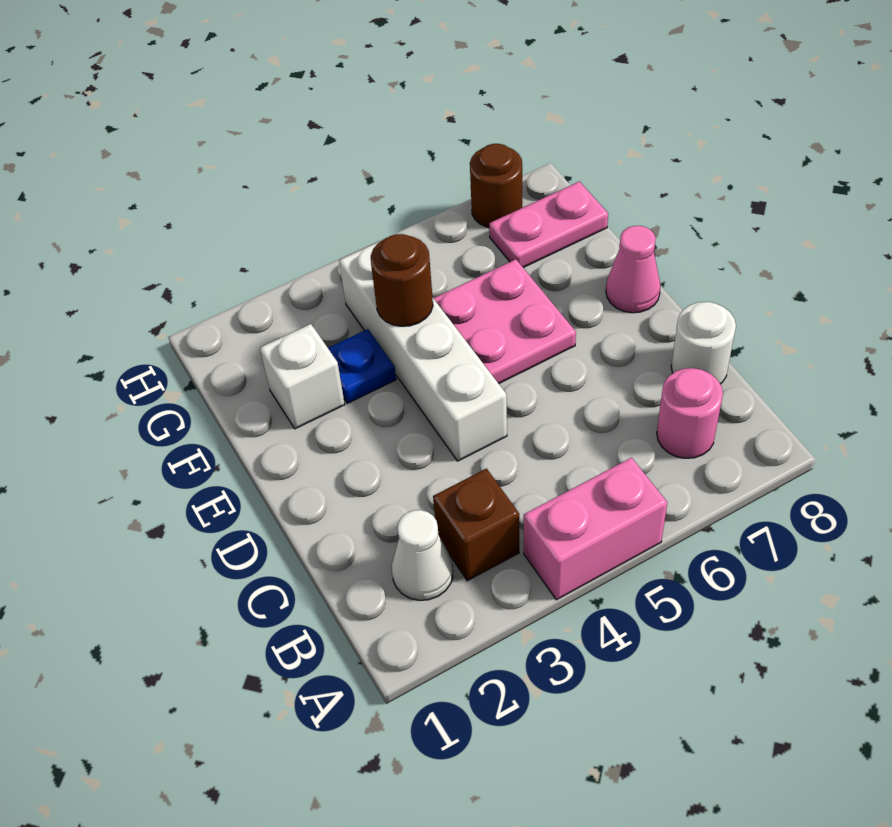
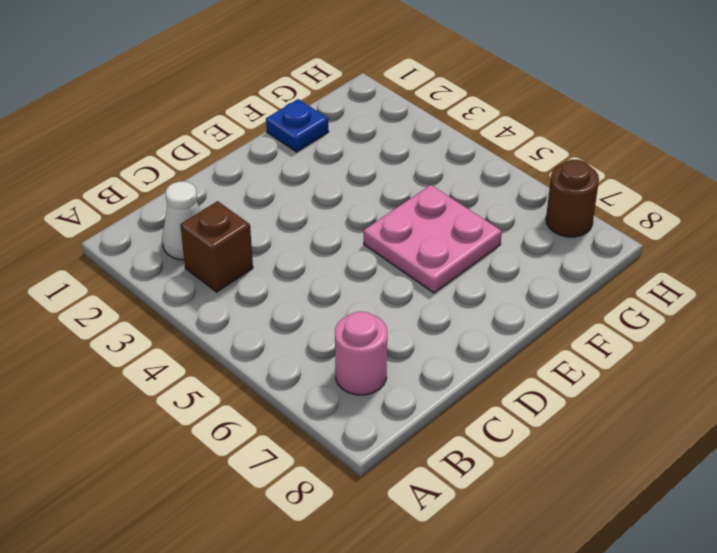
blue plate F1 level 1 -> blue plate F3 level 1
none -> pink brick A4:A5 level 1
none -> white round brick C8 level 1
none -> white brick D4:G4 level 1

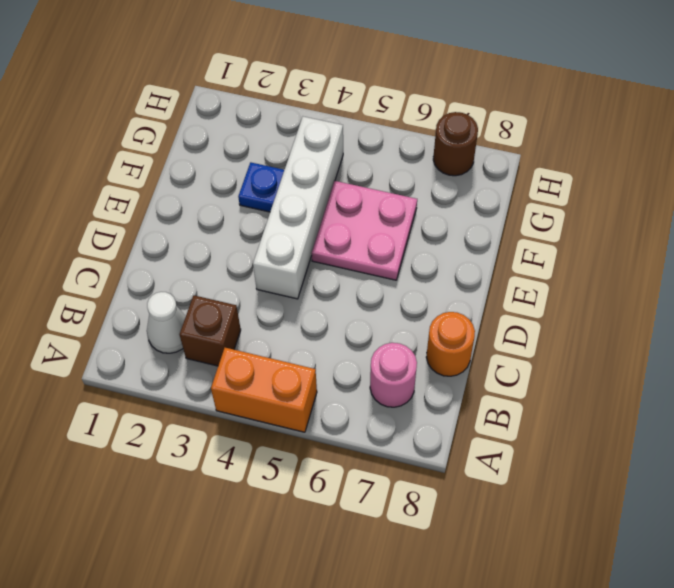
orange brick A4:A5 level 1 -> pink brick A4:A5 level 1
orange round brick C8 level 1 -> white round brick C8 level 1
none -> pink cone E8 level 1
none -> white brick F2 level 1
none -> pink plate G7:G8 level 1

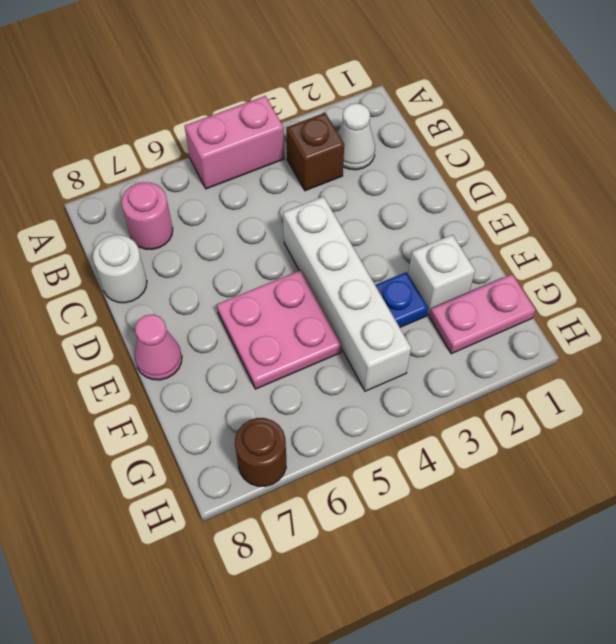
pink plate G1:G2 level 1 -> pink plate G7:G8 level 1
none -> brown round brick F4 level 2

